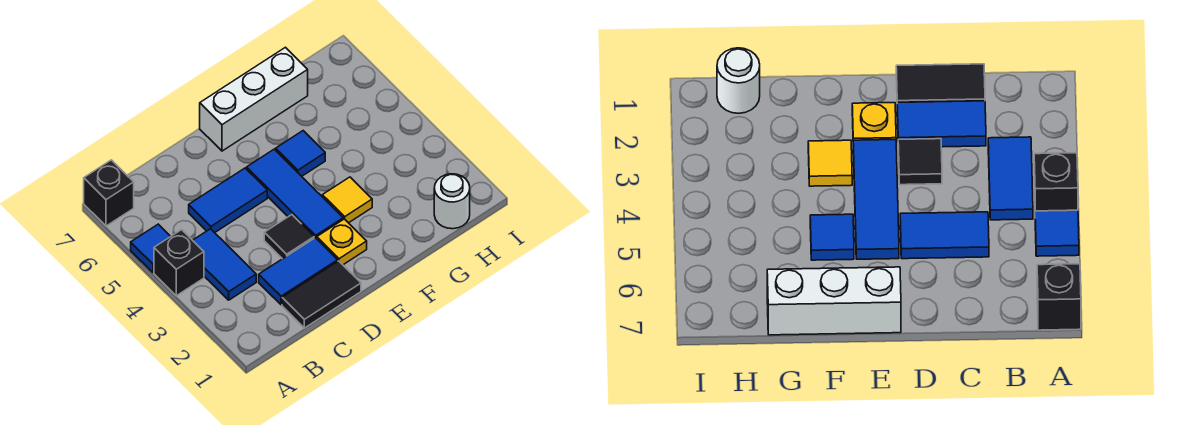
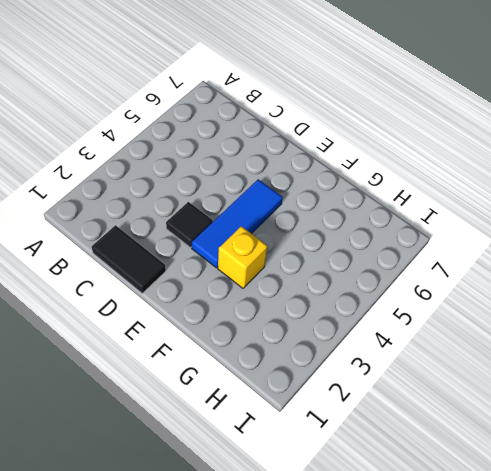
yellow brick F3 level 1 -> yellow tile F3 level 1
none -> black brick A4 level 1
none -> blue tile A5 level 1
none -> black brick A7 level 1

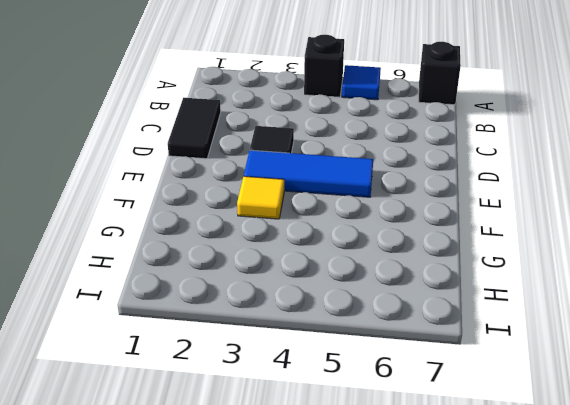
none -> blue tile B3:B4 level 1
none -> blue tile C2:D2 level 1
none -> blue tile C5:D5 level 1

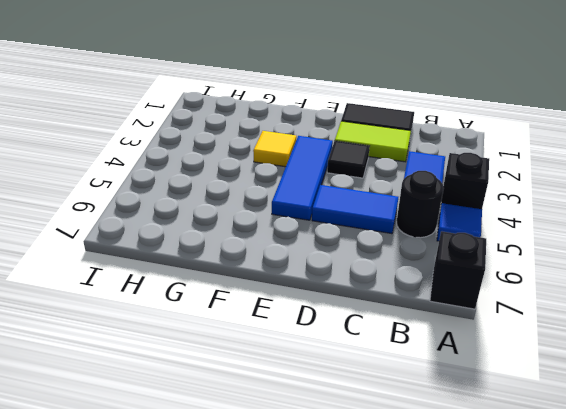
black round brick B5 level 1 -> none
lime tile C2:D2 level 1 -> blue tile C2:D2 level 1
none -> yellow plate E2 level 1
none -> white brick E7:G7 level 1
none -> blue tile F5 level 1

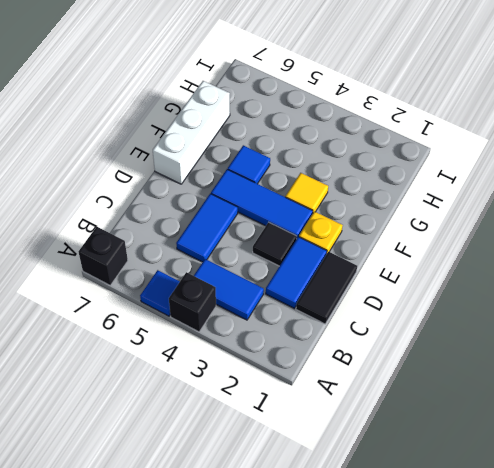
none -> white round brick H1 level 1

